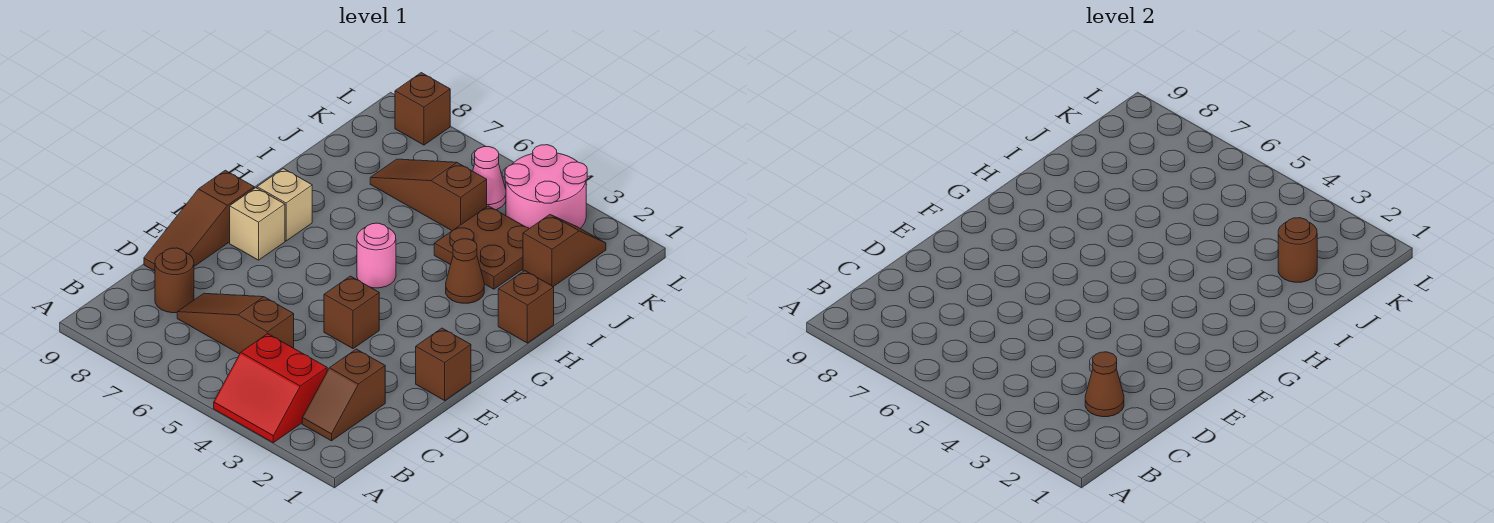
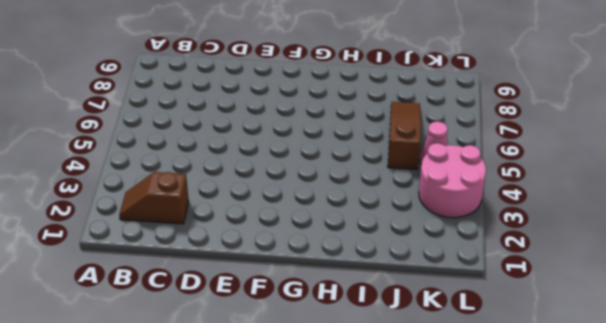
none -> red slope A3:B4 level 1 top B
none -> brown slope C5:C7 level 1 top 5
none -> brown round brick C8 level 1

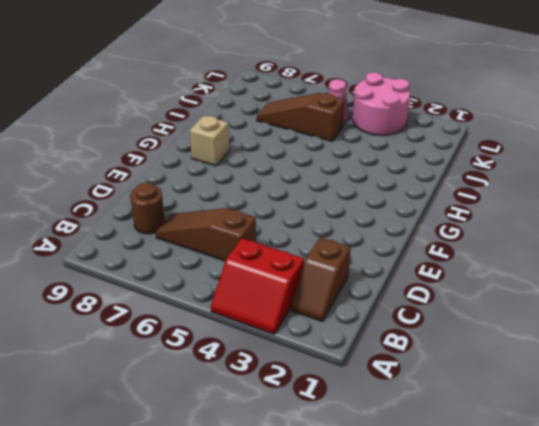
none -> brown slope D9:F9 level 1 top F
none -> brown brick E1 level 1
none -> brown brick E4 level 1

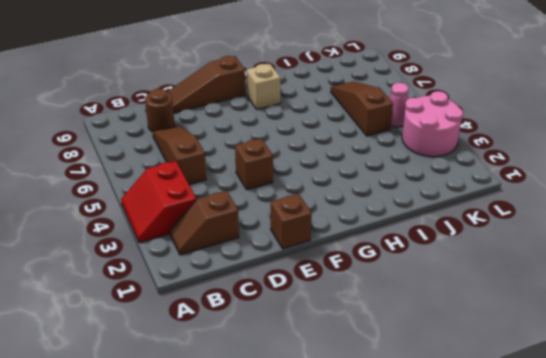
none -> tan brick F8 level 1
none -> pink round brick G5 level 1
none -> brown brick H1 level 1

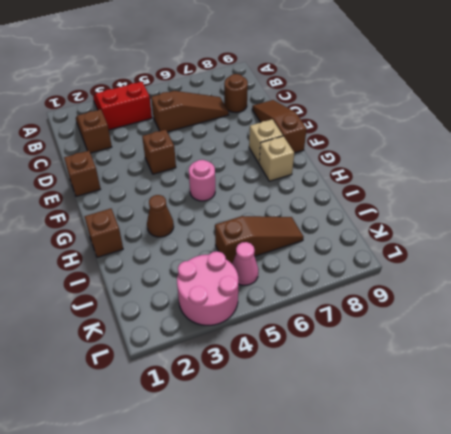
none -> brown plate I3:J4 level 1
none -> brown slope J2:K2 level 1 top J
none -> brown brick L8 level 1

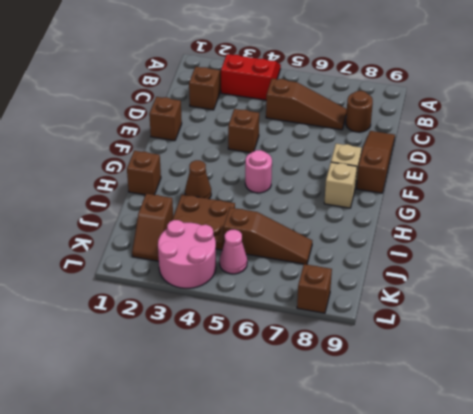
none -> brown cone C2 level 2
none -> brown round brick J2 level 2

